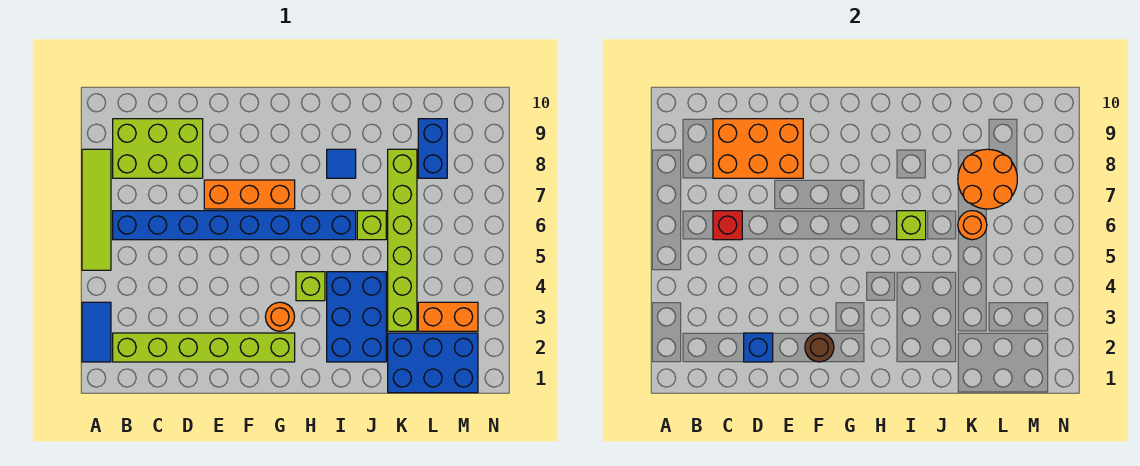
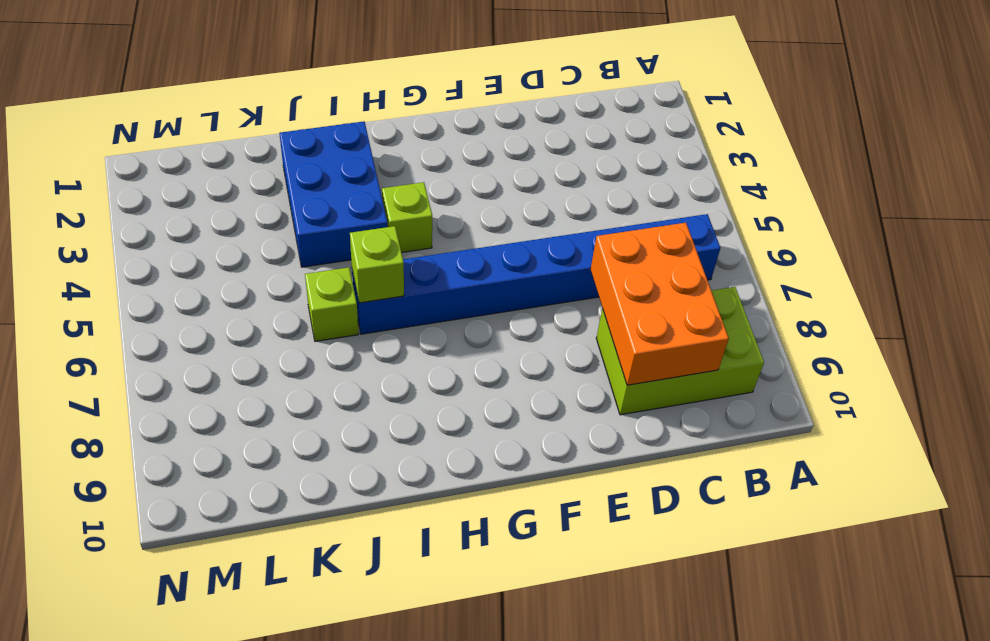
orange brick C7:D9 level 2 -> orange brick C8:E9 level 2
none -> blue tile A2:A3 level 1
none -> lime tile A5:A8 level 1
none -> lime brick B2:G2 level 1

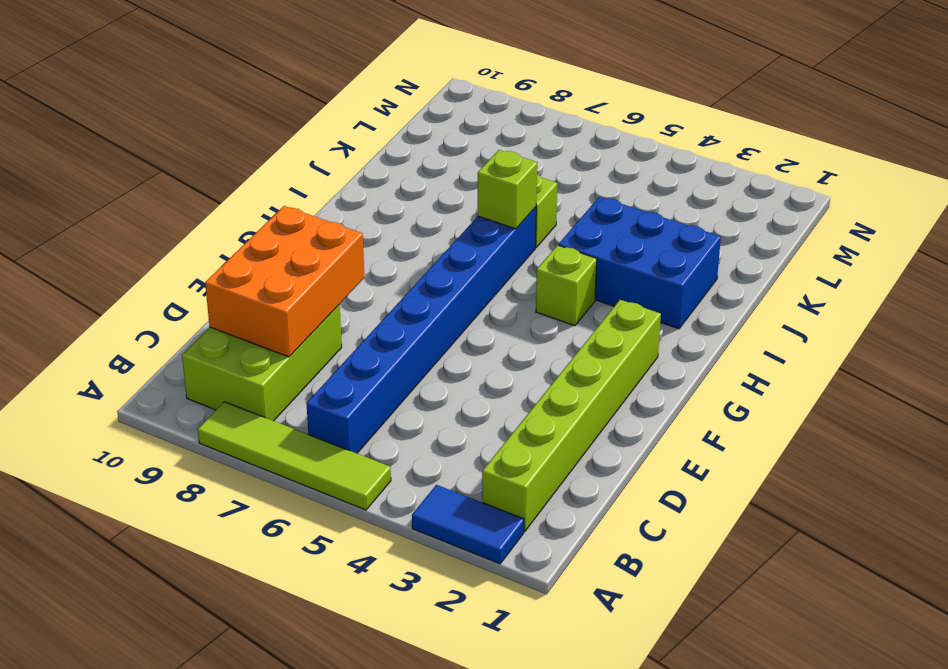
none -> orange brick E7:G7 level 1
none -> orange round brick G3 level 1
none -> blue tile I8 level 1

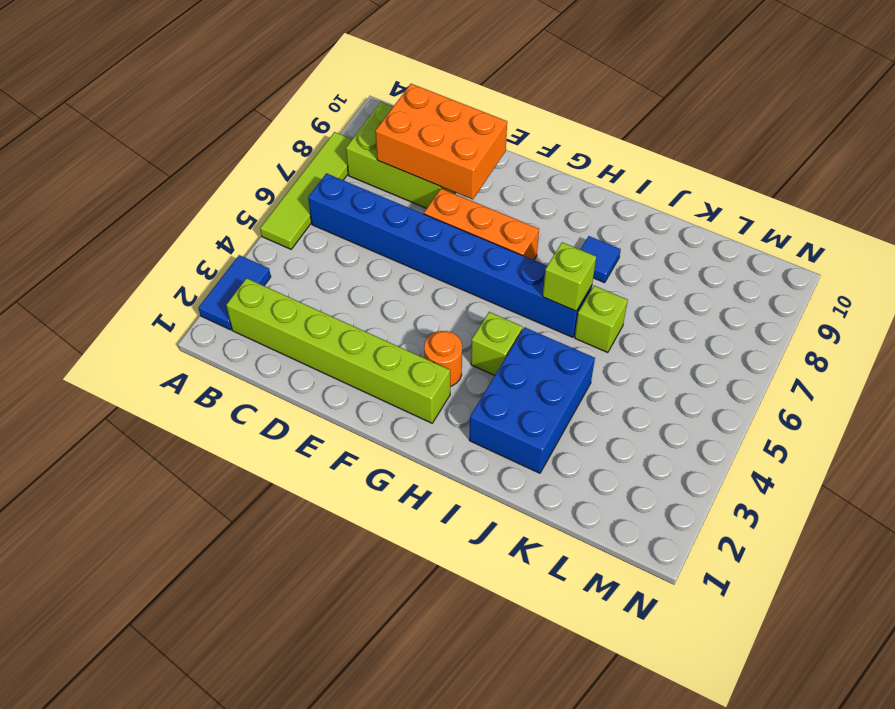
none -> blue brick K1:M2 level 1
none -> lime brick K3:K8 level 1
none -> orange brick L3:M3 level 1

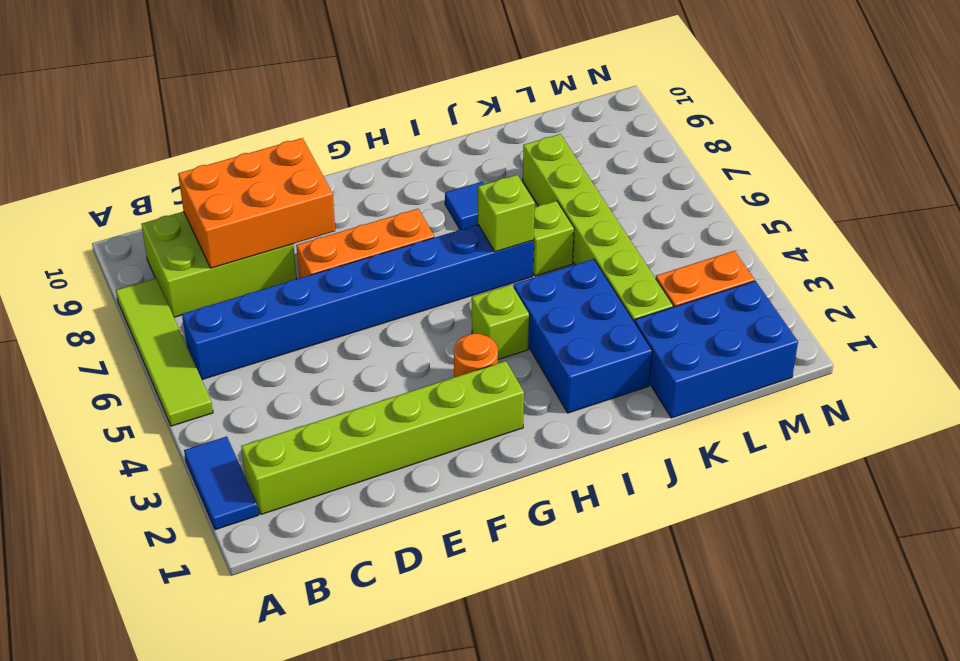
none -> blue brick L8:L9 level 1
none -> red brick C6 level 2
none -> blue brick D2 level 2

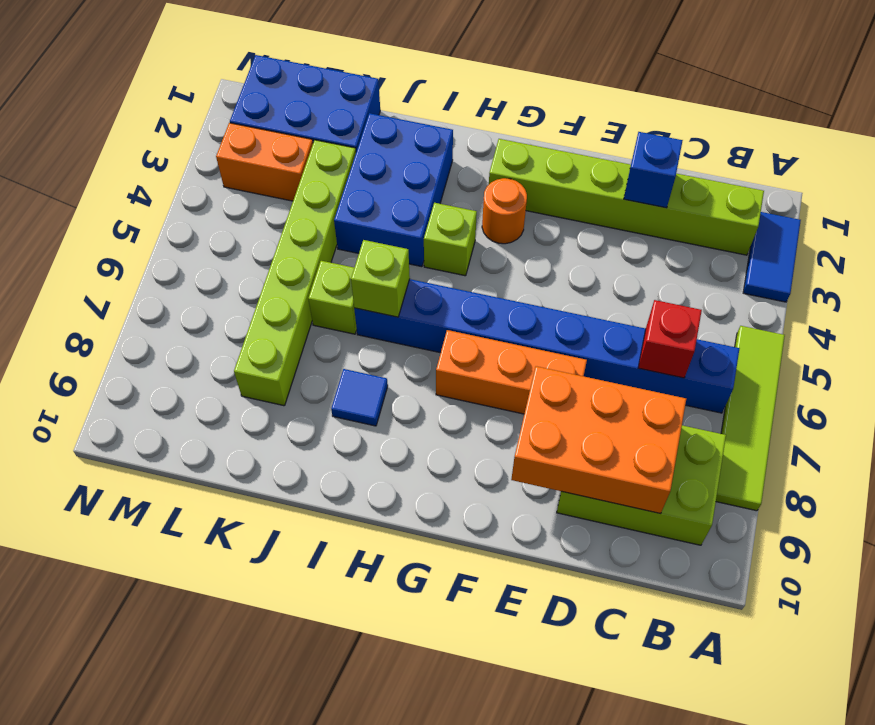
none -> blue brick L8:L9 level 1
none -> brown round brick F2 level 2
none -> orange round brick K6 level 2

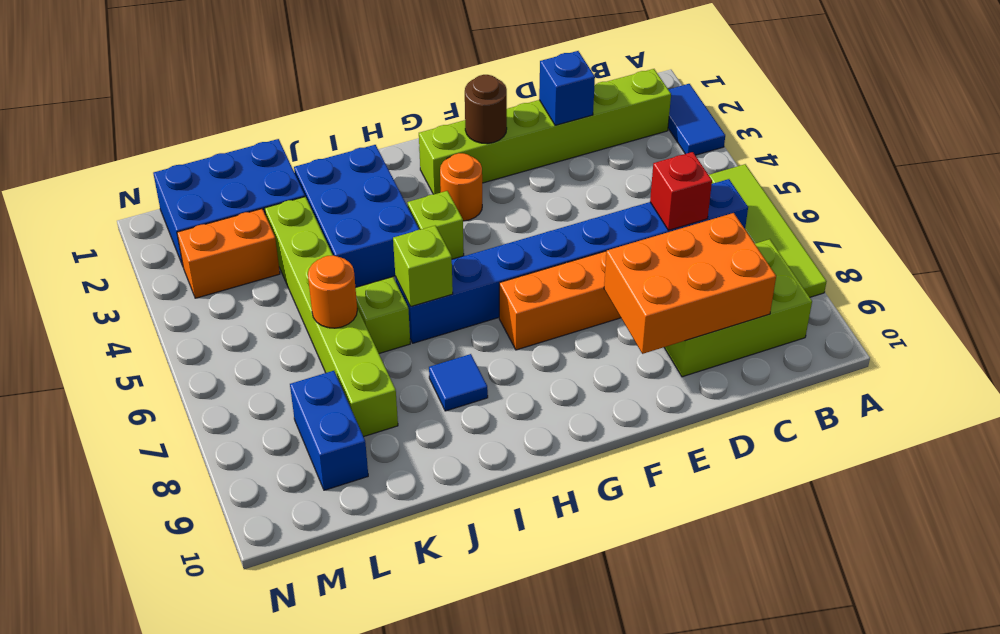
none -> orange round brick K7:L8 level 2

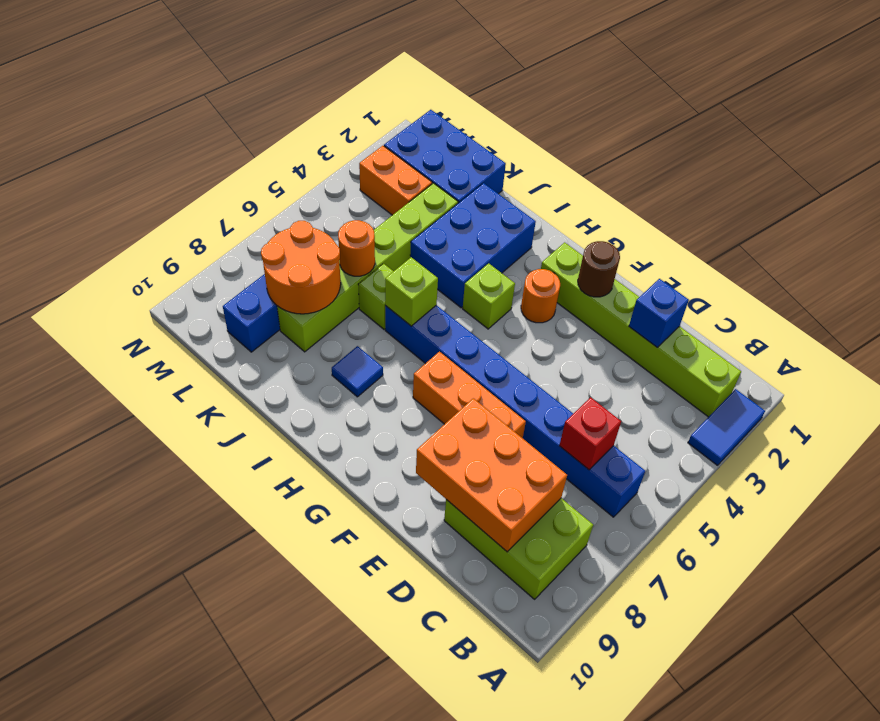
none -> lime tile A5:A8 level 1

